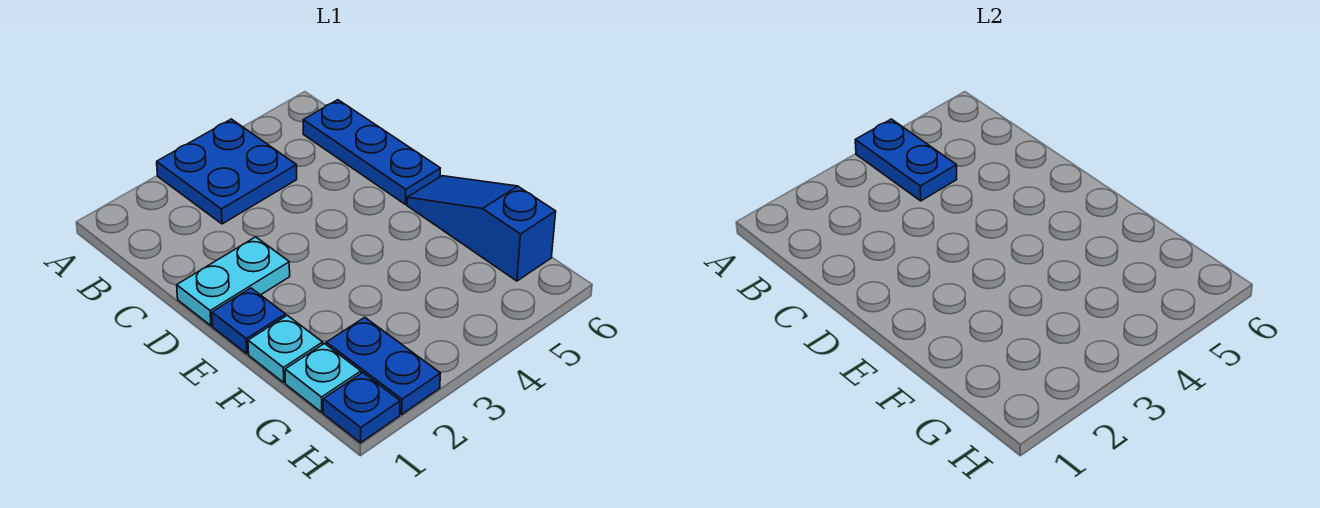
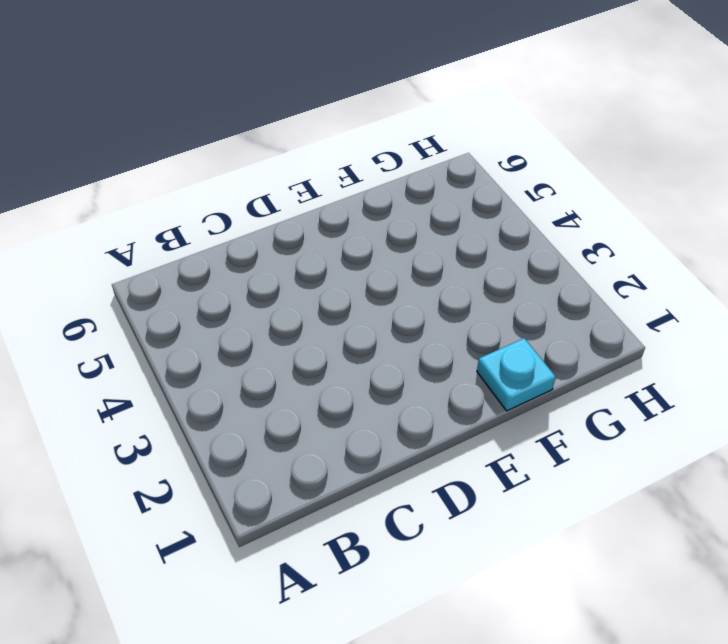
none -> blue plate A3:B4 level 1
none -> blue plate B6:D6 level 1

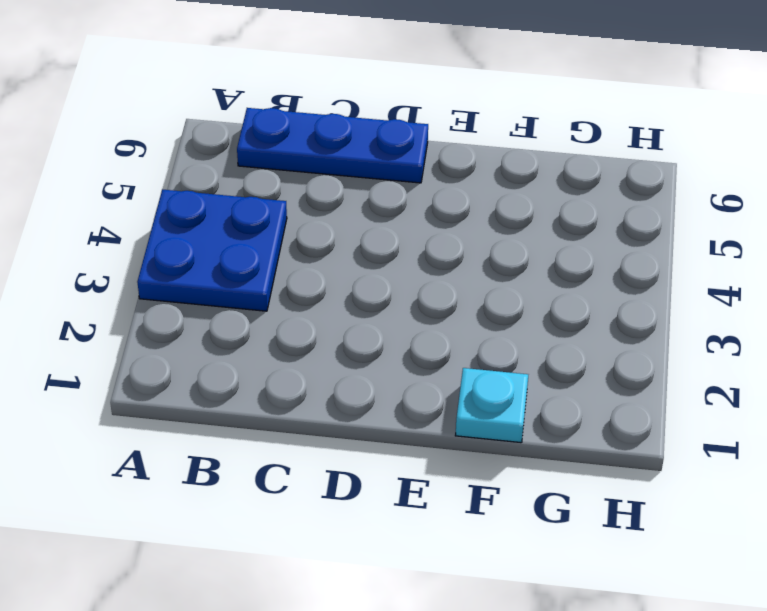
none -> cyan plate D1:D2 level 1
none -> blue plate E1 level 1

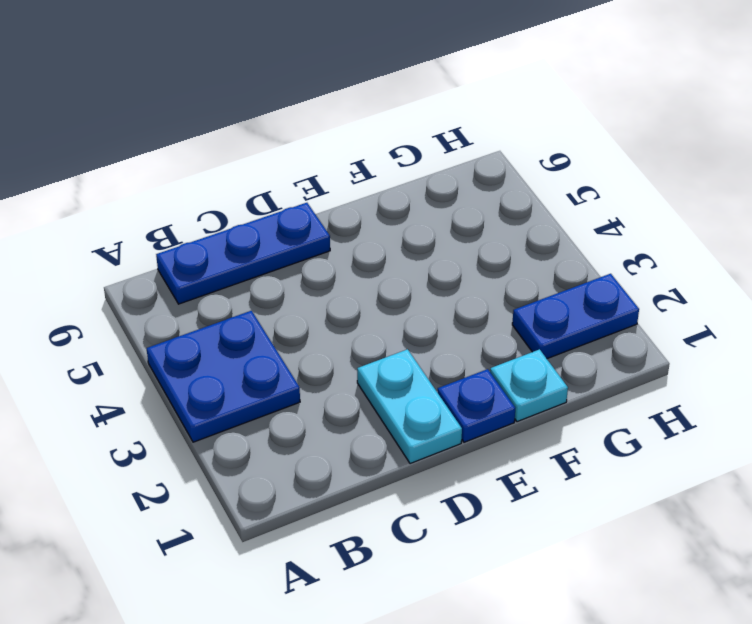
none -> blue slope E6:G6 level 1 top G
none -> cyan plate G1 level 1

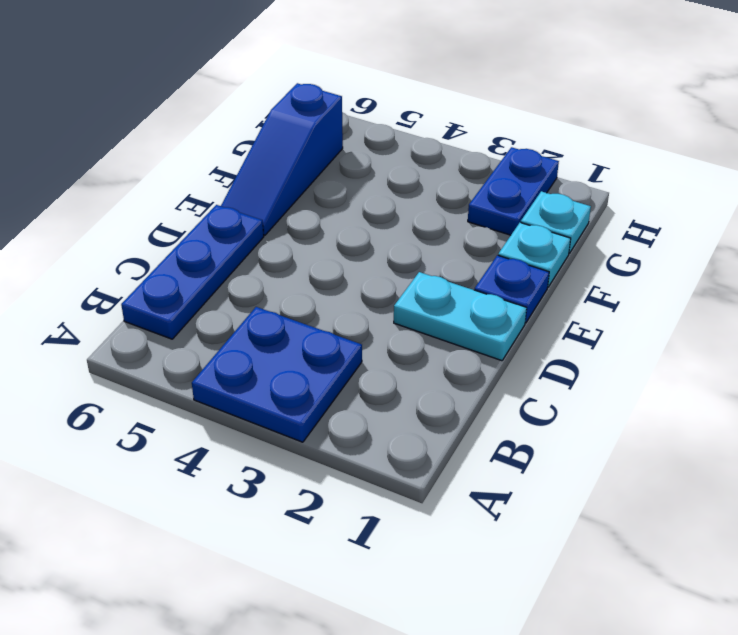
none -> blue plate H1 level 1
none -> blue plate A4:B4 level 2

